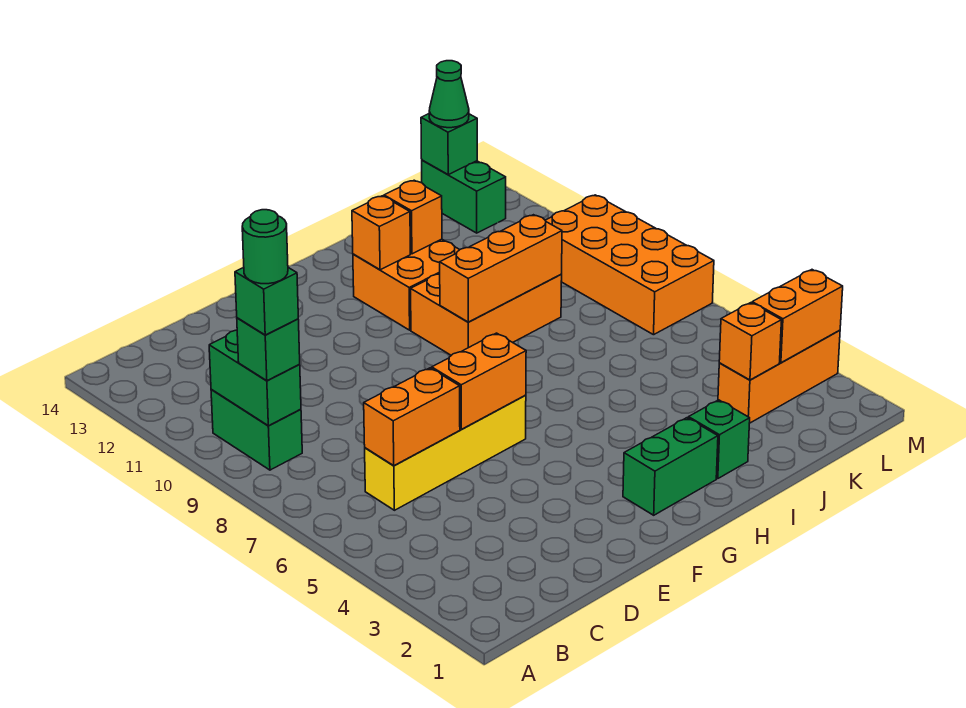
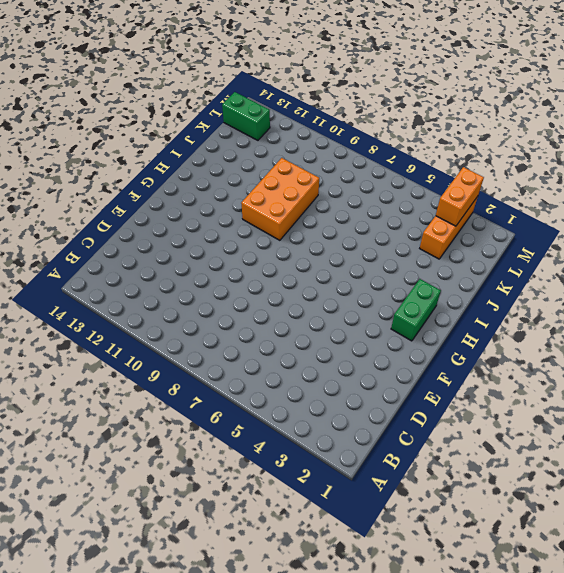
none -> green brick B9:B10 level 1
none -> yellow brick C6:F6 level 1
none -> orange brick H11:I12 level 1

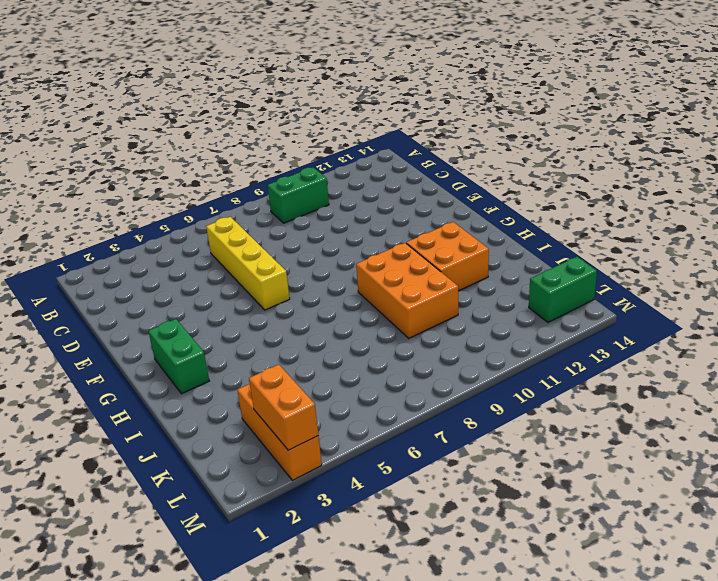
none -> green brick I2 level 1
none -> orange brick L7:M10 level 1
none -> green brick B9:B10 level 2

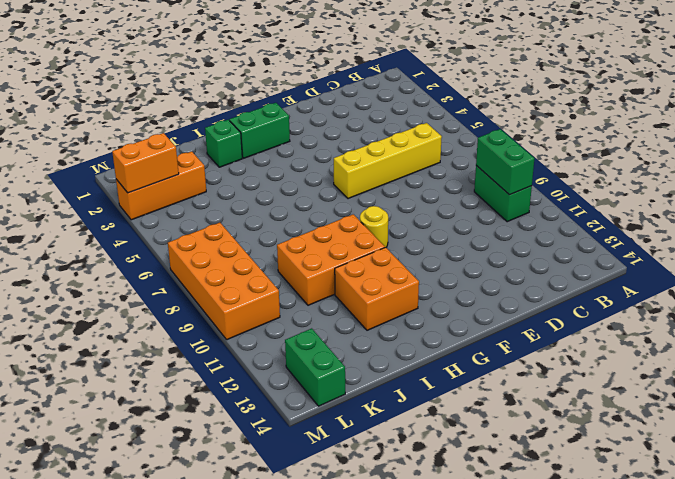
yellow round brick G9 level 1 -> none
none -> orange brick C6:D6 level 2
none -> orange brick E6:F6 level 2
none -> orange brick H9:J9 level 2

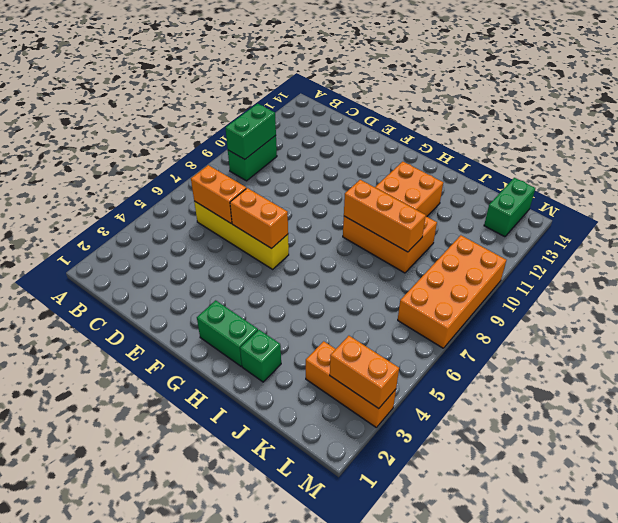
none -> orange brick H12 level 2
none -> orange brick I12 level 2
none -> orange brick K3 level 2

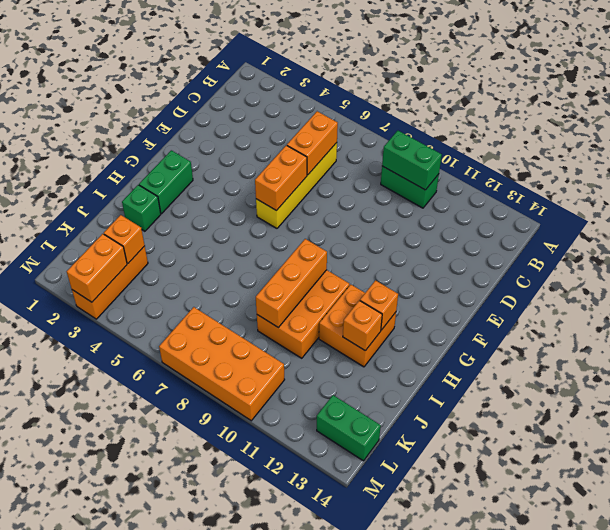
none -> green brick L14 level 2
none -> green brick B9 level 3
none -> green cone L14 level 3

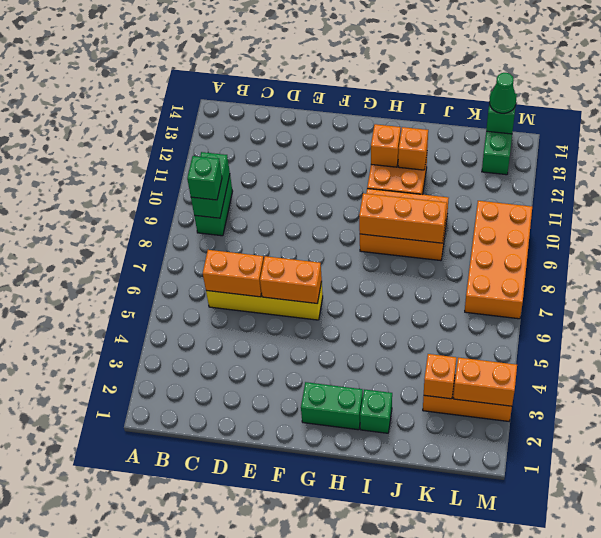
none -> green brick B9 level 4
none -> green round brick B9 level 5

